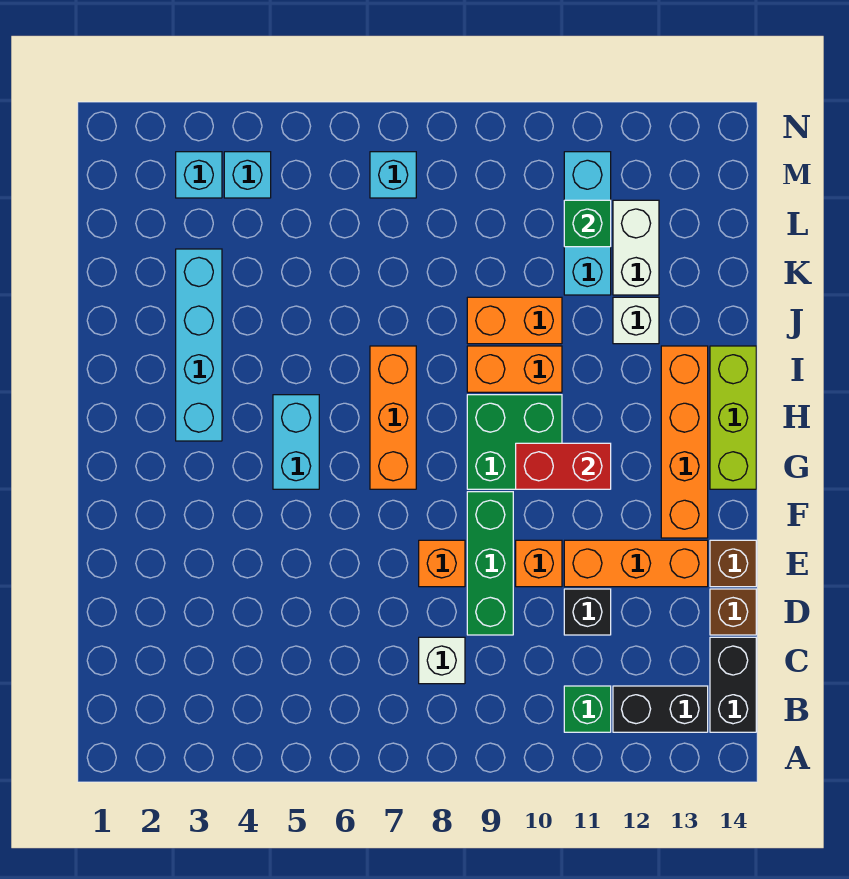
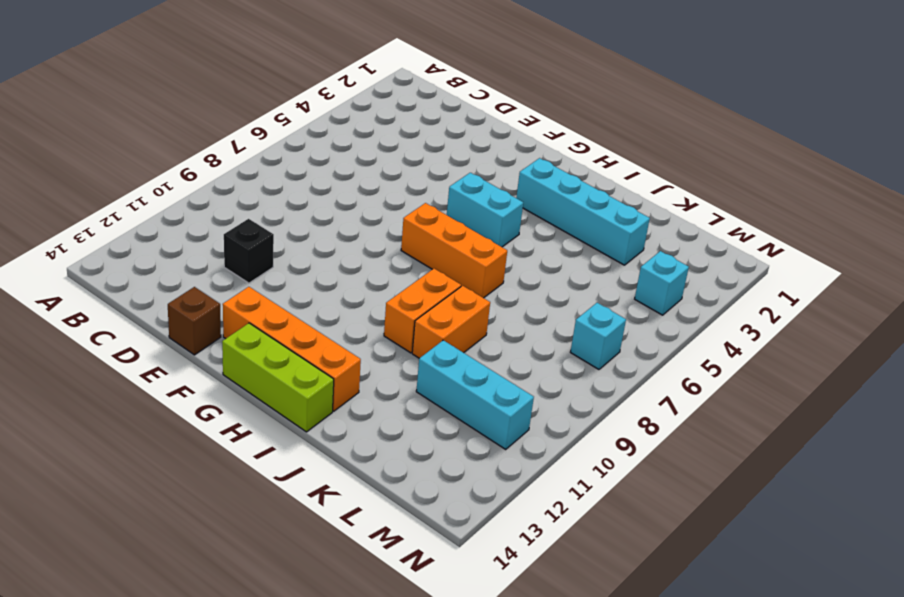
none -> green brick B11 level 1
none -> black brick B12:B13 level 1
none -> black brick B14:C14 level 1

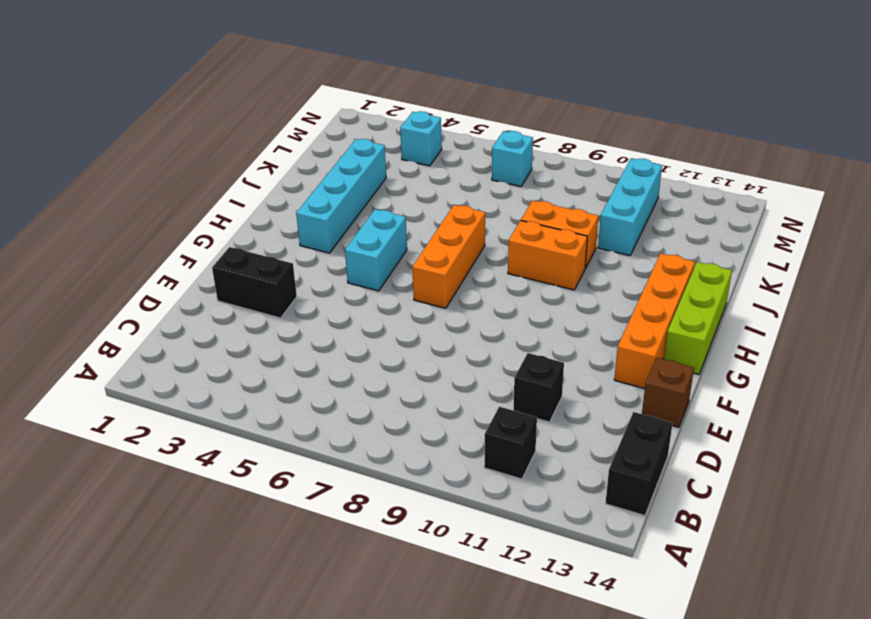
black brick B11 level 1 -> green brick B11 level 1
black brick E2:E3 level 1 -> black brick B12:B13 level 1
none -> white brick C8 level 1
none -> green brick D9:F9 level 1
none -> brown brick D14 level 1

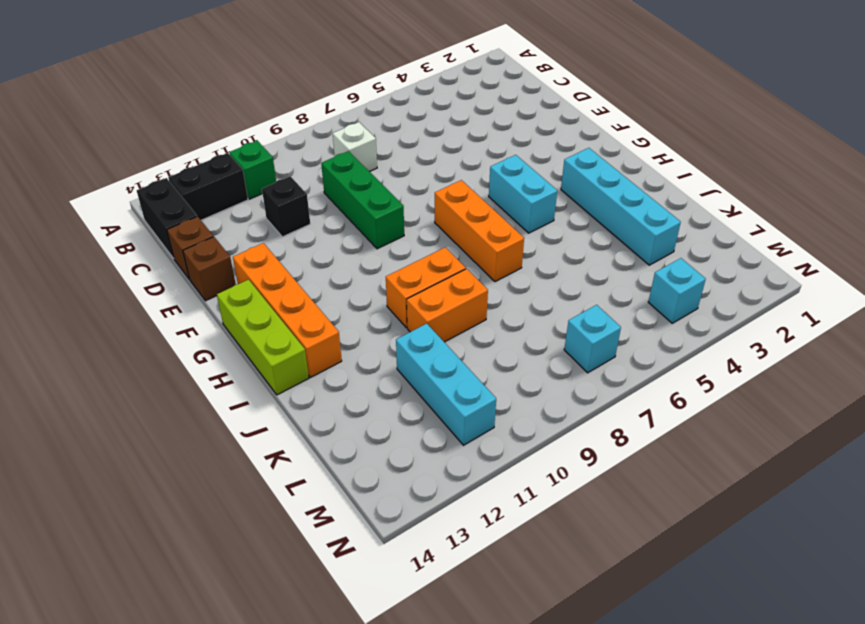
none -> orange brick E8 level 1
none -> orange brick E10 level 1
none -> orange brick E11:E13 level 1

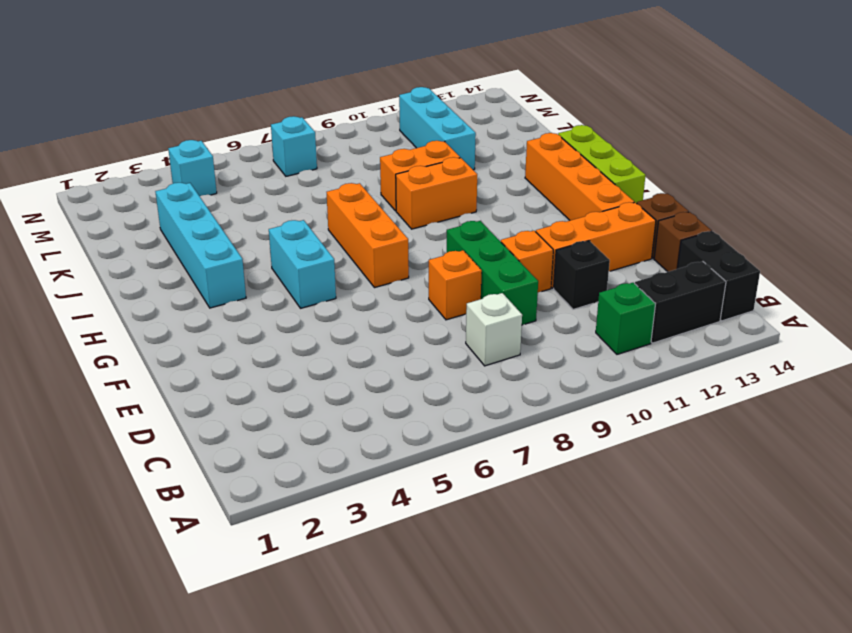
none -> green brick G9:H10 level 1
none -> white brick J12 level 1
none -> white brick K12:L12 level 1

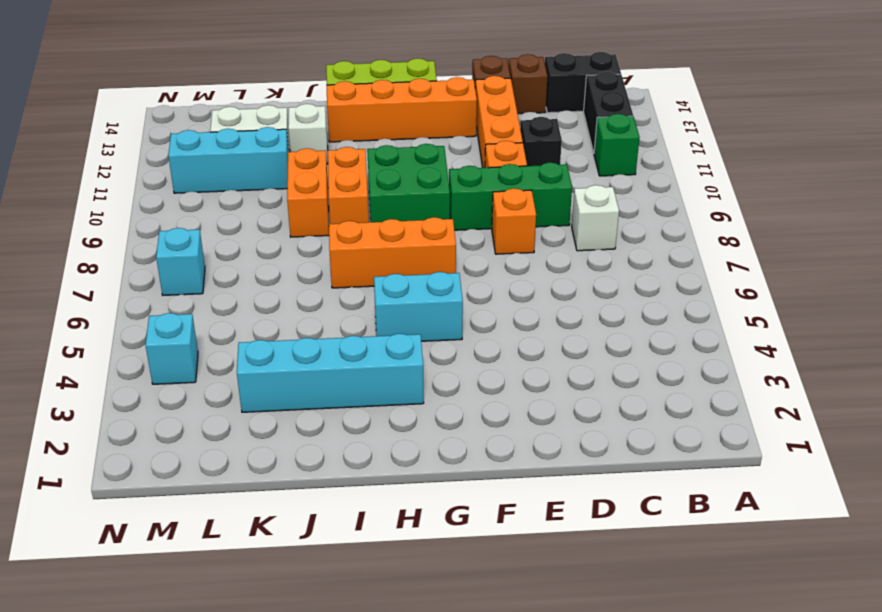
none -> cyan brick M3 level 1
none -> red brick G10:G11 level 2
none -> green brick L11 level 2

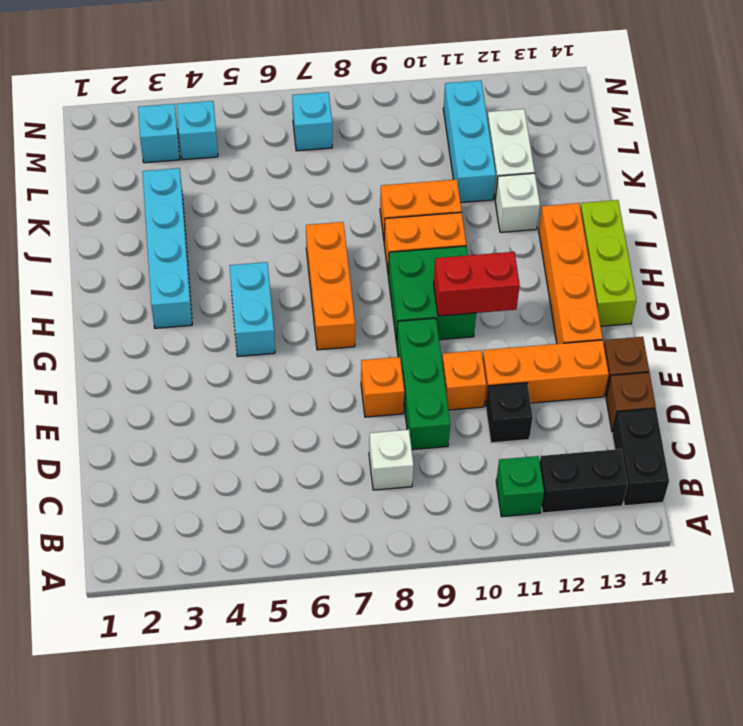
none -> green brick L11 level 2

